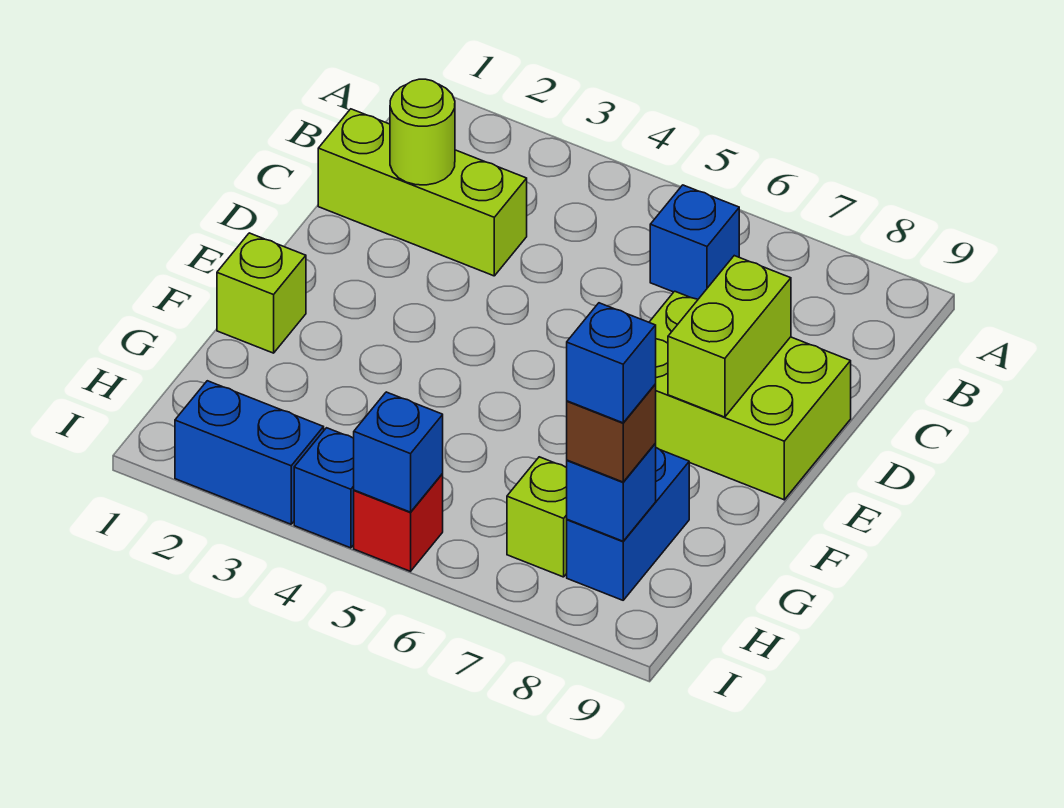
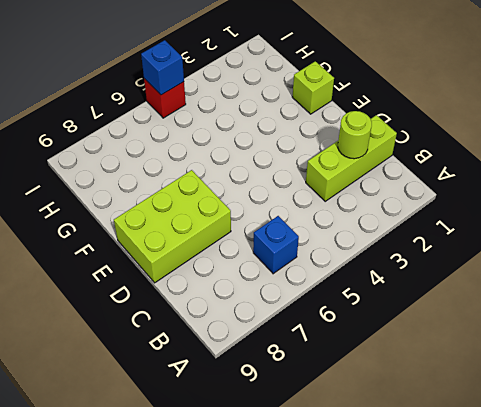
none -> blue brick G8:H8 level 1
none -> lime brick H7 level 1
none -> blue brick I2:I3 level 1

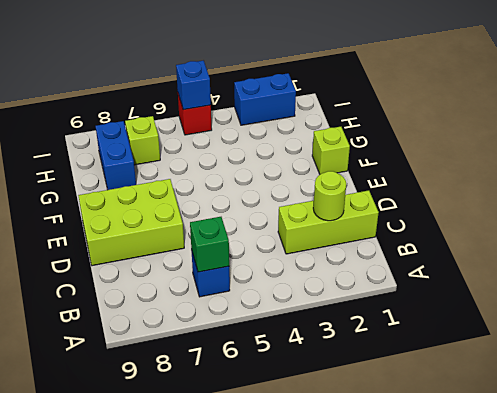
green brick B6 level 2 -> none
none -> blue brick I4 level 1
none -> lime brick D8:E8 level 2
none -> blue brick H8 level 2

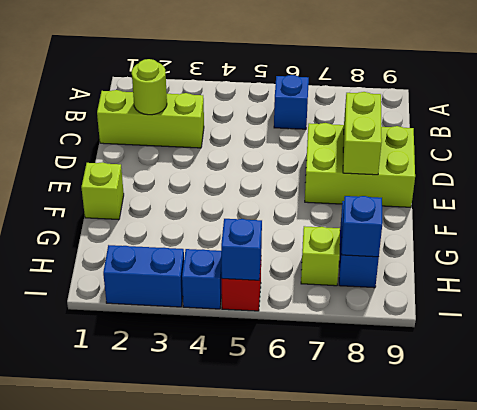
none -> brown brick H8 level 3
none -> blue brick H8 level 4

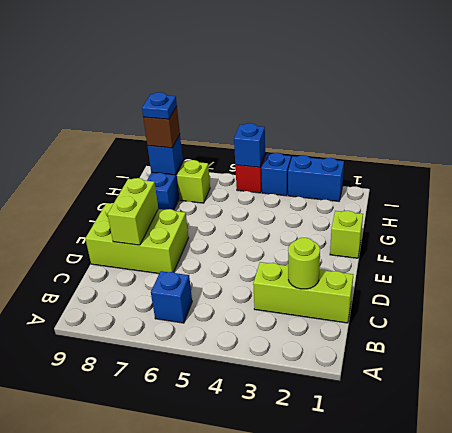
blue plate H8 level 4 -> blue brick H8 level 4

